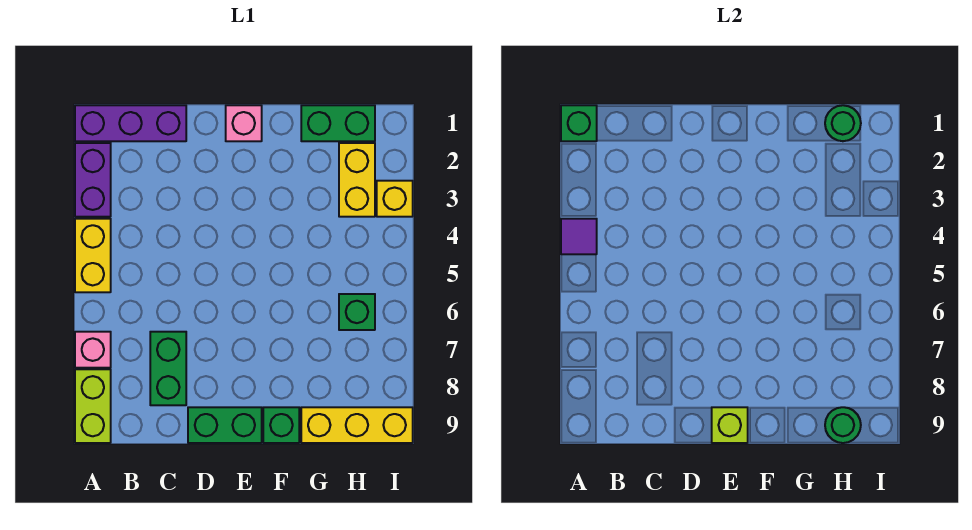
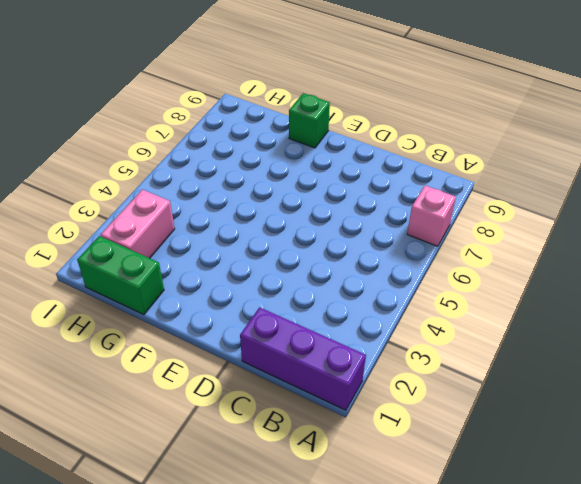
pink brick H2:H3 level 1 -> yellow brick H2:H3 level 1
none -> purple brick A2:A3 level 1
none -> yellow brick A4:A5 level 1
none -> lime brick A8:A9 level 1

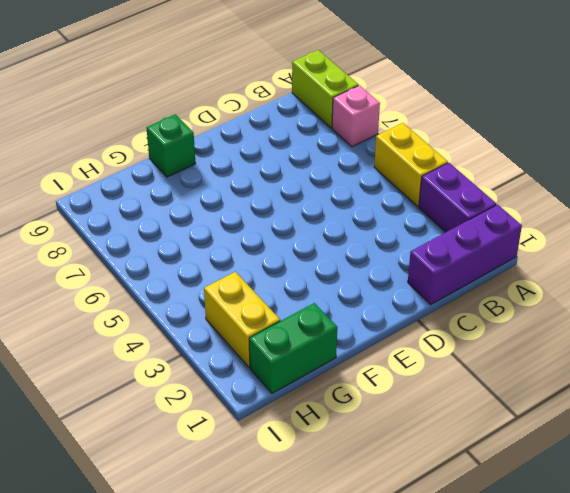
none -> green brick C7:C8 level 1
none -> green brick D9:E9 level 1
none -> pink brick E1 level 1

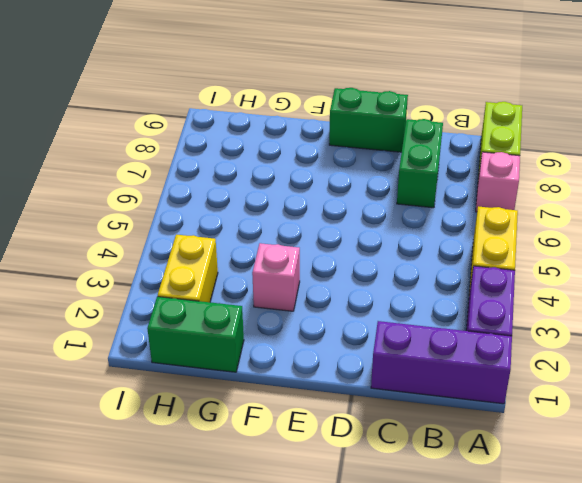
pink brick F3 level 1 -> pink brick E1 level 1
none -> green brick F9 level 1
none -> yellow brick G9:I9 level 1
none -> green brick H6 level 1

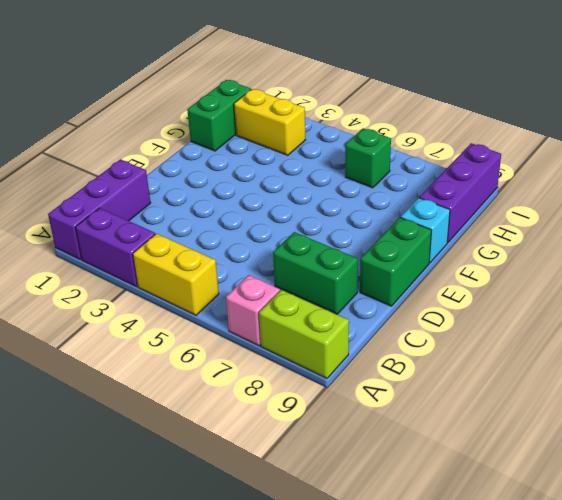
cyan brick F9 level 1 -> green brick F9 level 1
purple brick G9:I9 level 1 -> yellow brick G9:I9 level 1
none -> pink brick E1 level 1
none -> yellow brick I3 level 1
none -> green brick A1 level 2

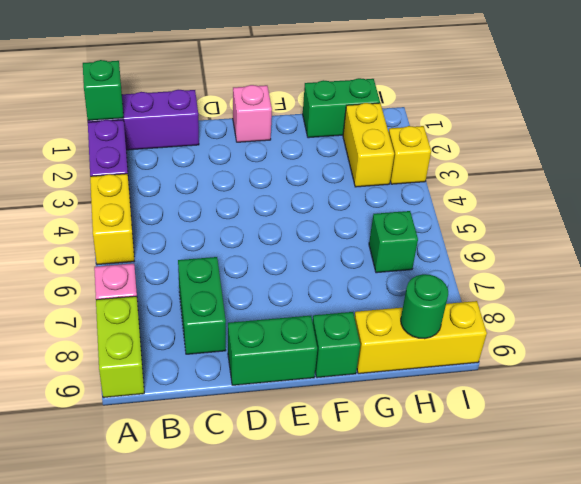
none -> purple tile A4 level 2
none -> lime brick E9 level 2
none -> green round brick H1 level 2

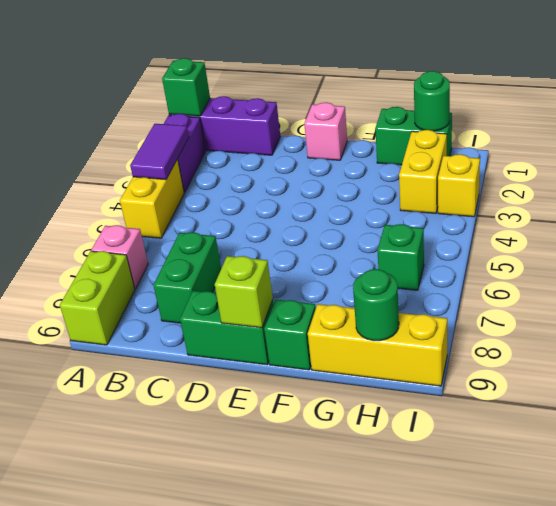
purple tile A3:A4 level 2 -> purple tile A4 level 2

